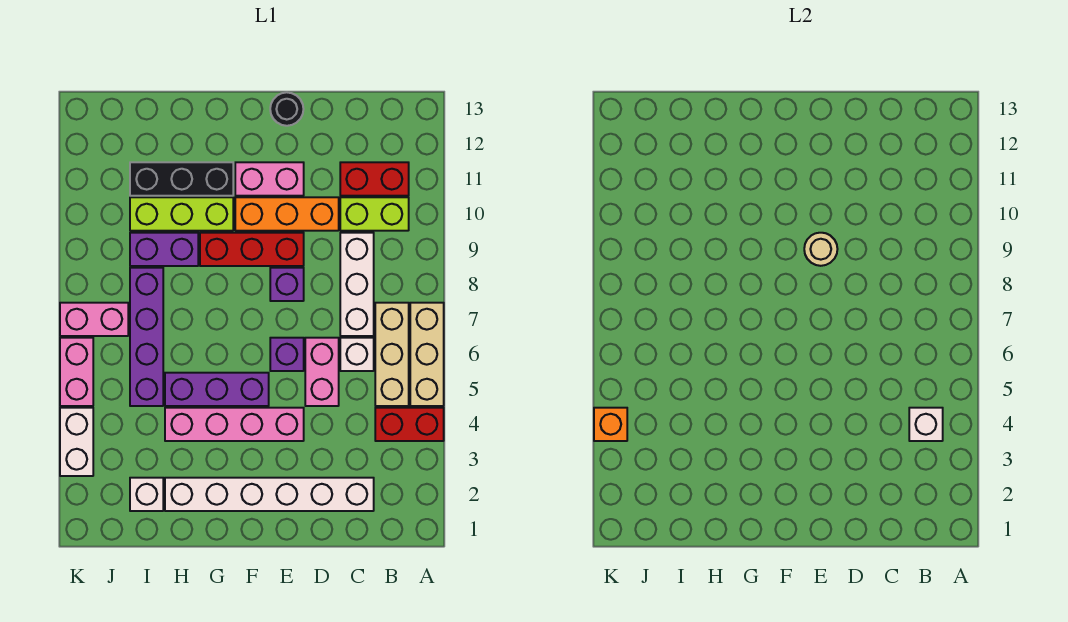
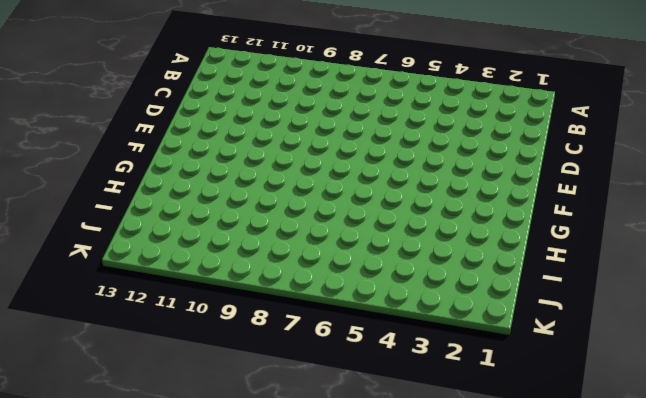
none -> red brick A4:B4 level 1
none -> tan brick A5:A7 level 1
none -> tan brick B5:B7 level 1

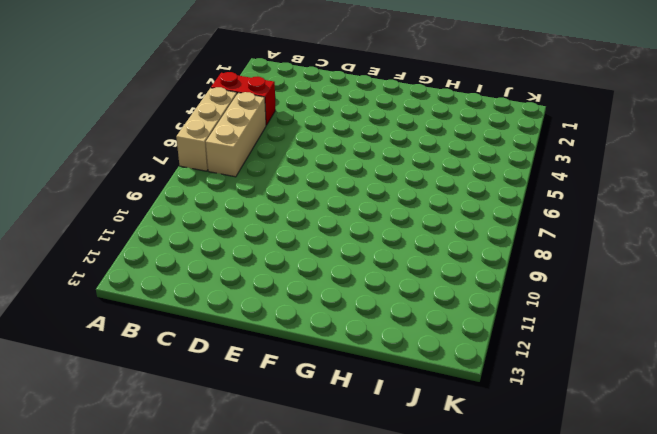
none -> lime brick B10:C10 level 1
none -> red brick B11:C11 level 1
none -> white brick C2:H2 level 1

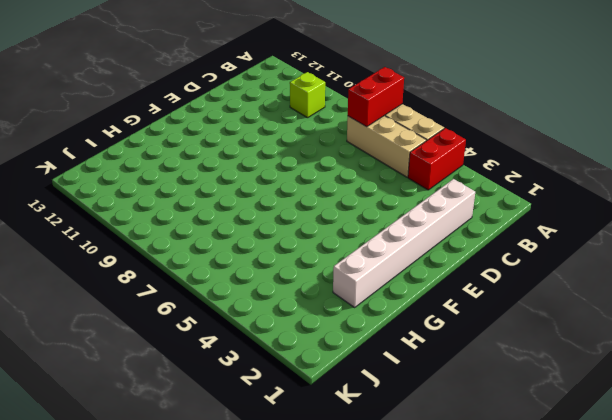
red brick A7:B7 level 2 -> red brick B11:C11 level 1
lime brick B10 level 1 -> lime brick B10:C10 level 1
none -> white brick C6 level 1
none -> white brick C7:C9 level 1
none -> pink brick D5:D6 level 1

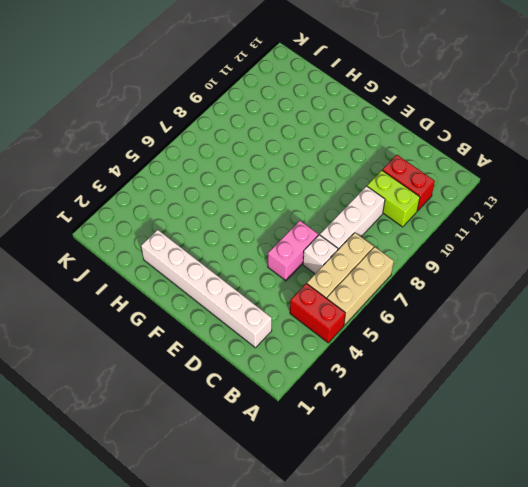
none -> orange brick D10:F10 level 1
none -> pink brick E4:H4 level 1
none -> purple brick E6 level 1

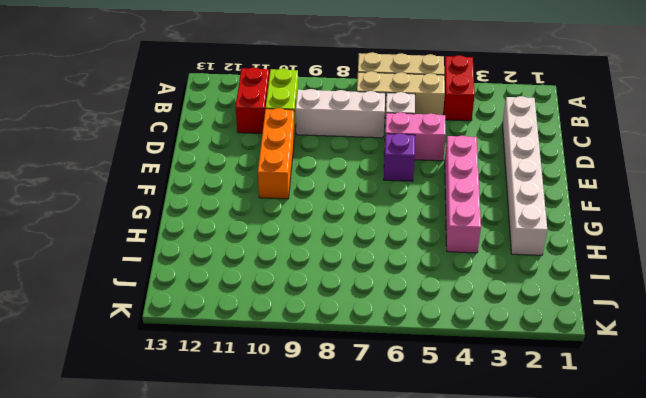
none -> purple brick E8 level 1
none -> red brick E9:G9 level 1
none -> pink brick E11:F11 level 1

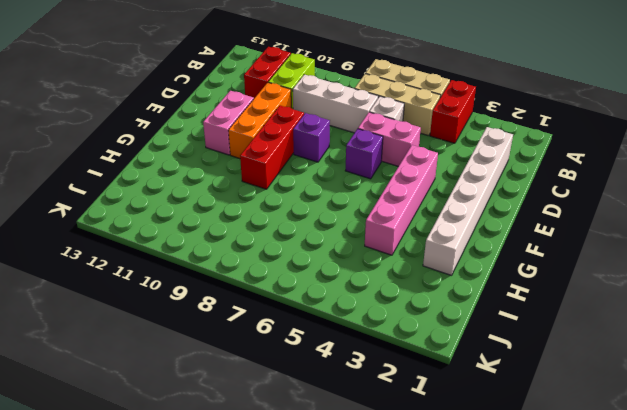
none -> black round brick E13 level 1
none -> purple brick F5:H5 level 1
none -> lime brick G10:I10 level 1

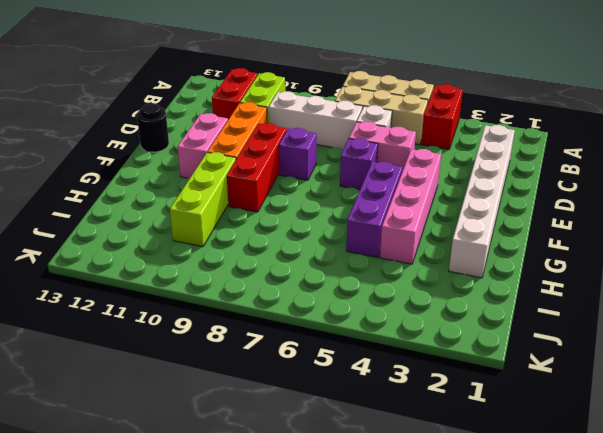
none -> black brick G11:I11 level 1
none -> purple brick H9:I9 level 1
none -> white brick I2 level 1

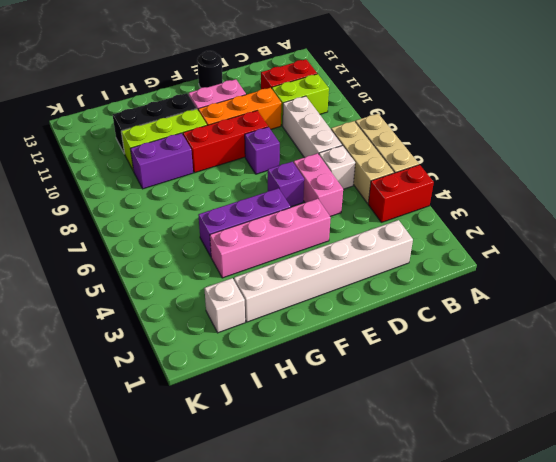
none -> purple brick I5:I8 level 1
none -> pink brick J7:K7 level 1
none -> white brick K3:K4 level 1

